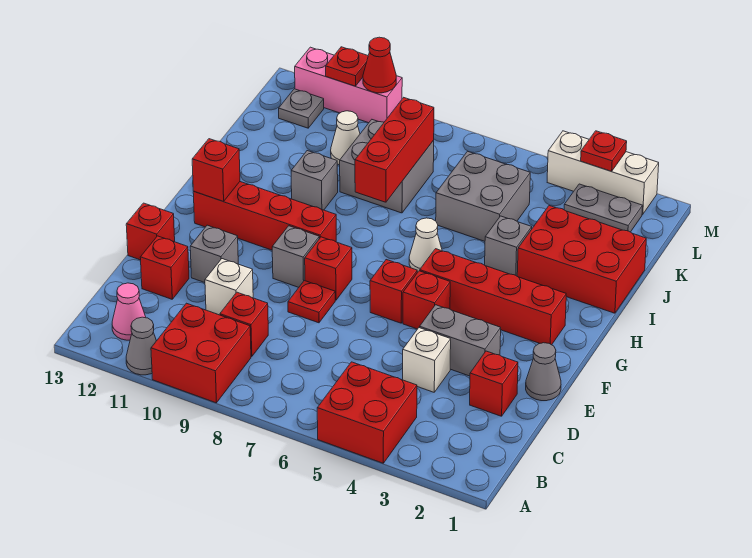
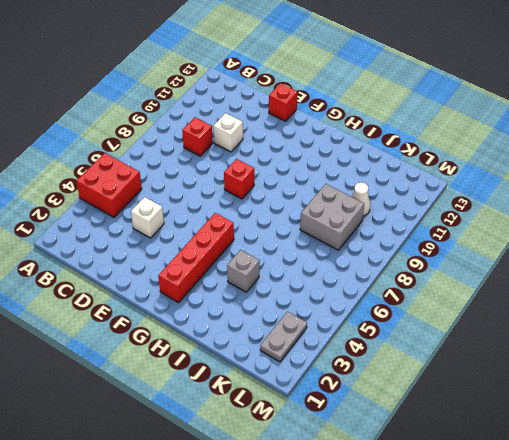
none -> red brick A9:B10 level 1
none -> grey cone A11 level 1
none -> pink cone B12 level 1
none -> red brick D2 level 1

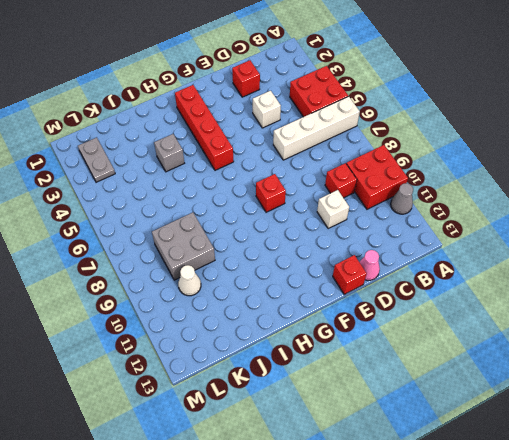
white brick A6:D6 level 1 -> none
pink cone D13 level 1 -> pink cone B12 level 1
none -> red brick D12 level 1
none -> grey cone E1 level 1
none -> grey brick E3:E4 level 1
none -> red plate E8 level 1

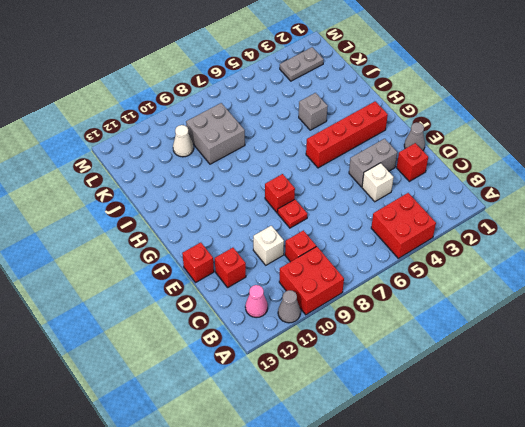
none -> grey brick E11 level 1
none -> red brick F5 level 1
none -> red brick F6 level 1
none -> grey brick F9 level 1

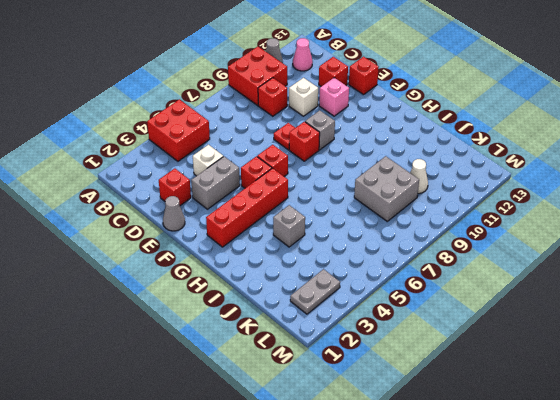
pink brick E11 level 1 -> grey brick E11 level 1
none -> red brick G9:G12 level 1
none -> white cone H6 level 1
none -> red brick I1:J3 level 1
none -> grey brick I10 level 1

